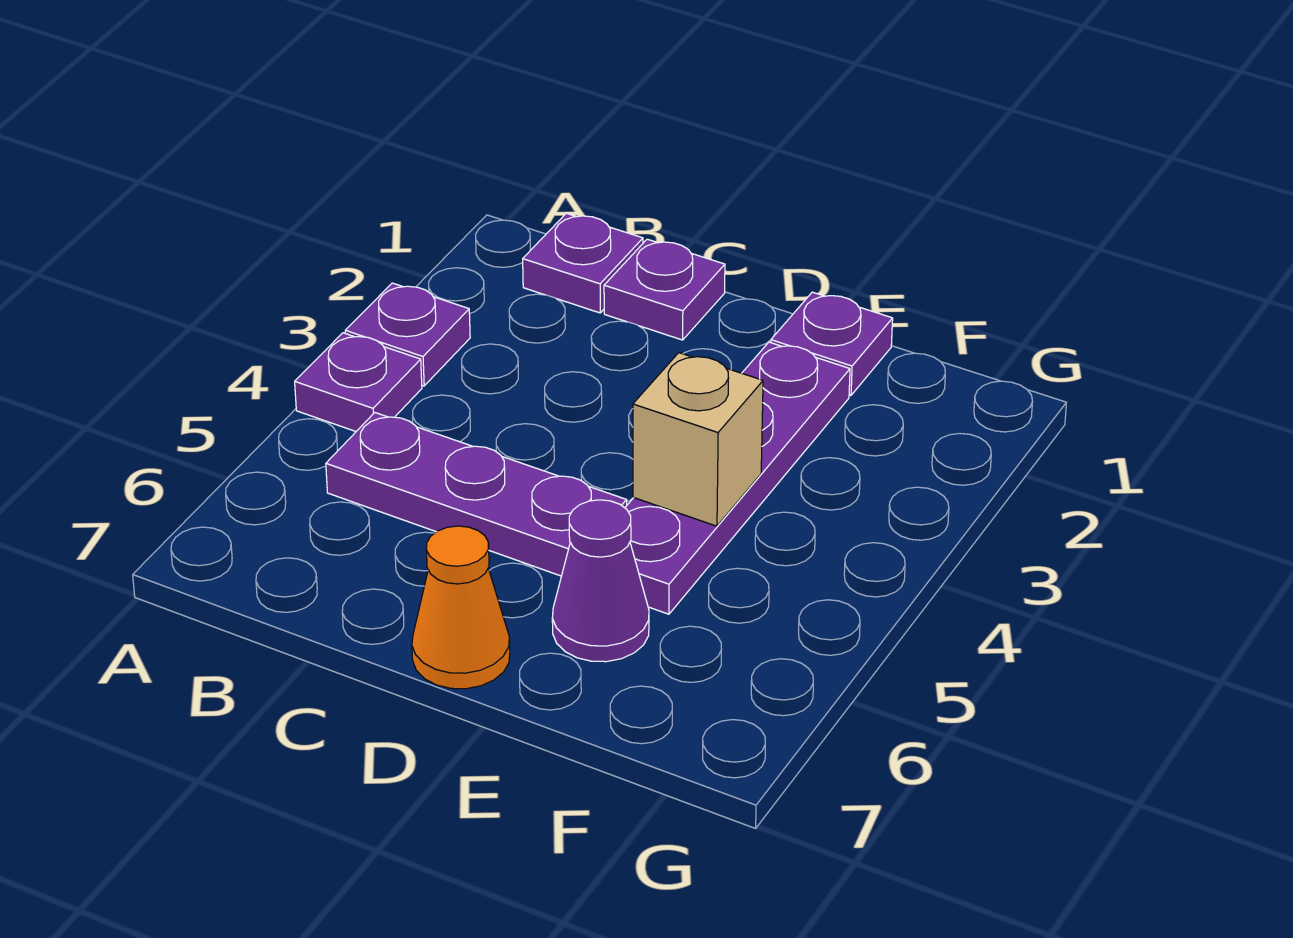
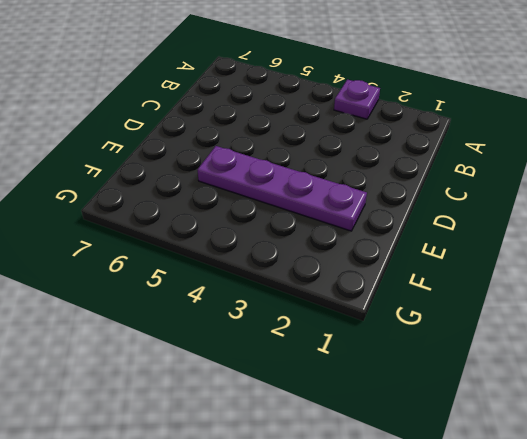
none -> purple plate A4 level 1
none -> purple plate B1 level 1

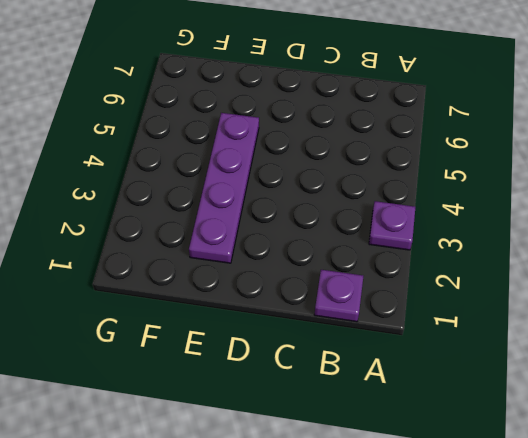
none -> purple plate A4 level 1
none -> purple plate B5:D5 level 1

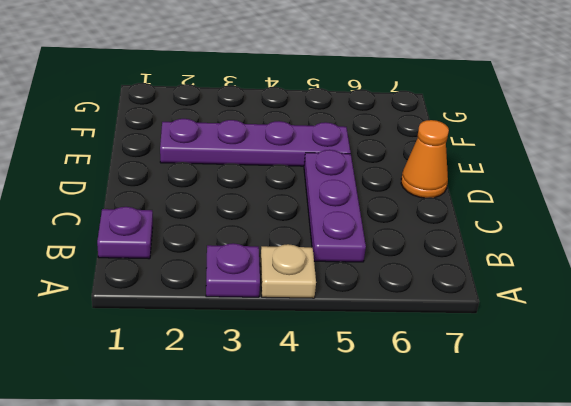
tan plate A4 level 1 -> purple plate A4 level 1
none -> purple plate C1 level 1
none -> purple plate E1 level 1

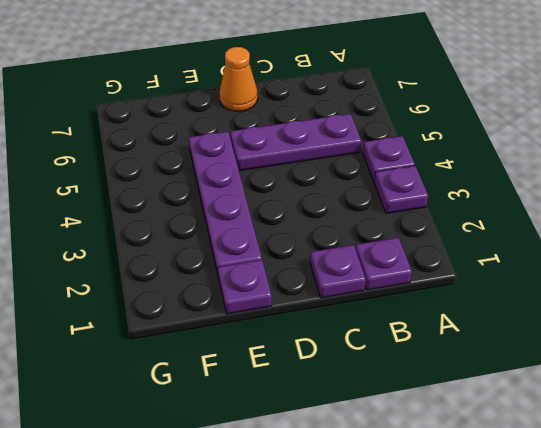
none -> purple cone E6 level 1
none -> tan brick E4 level 2

